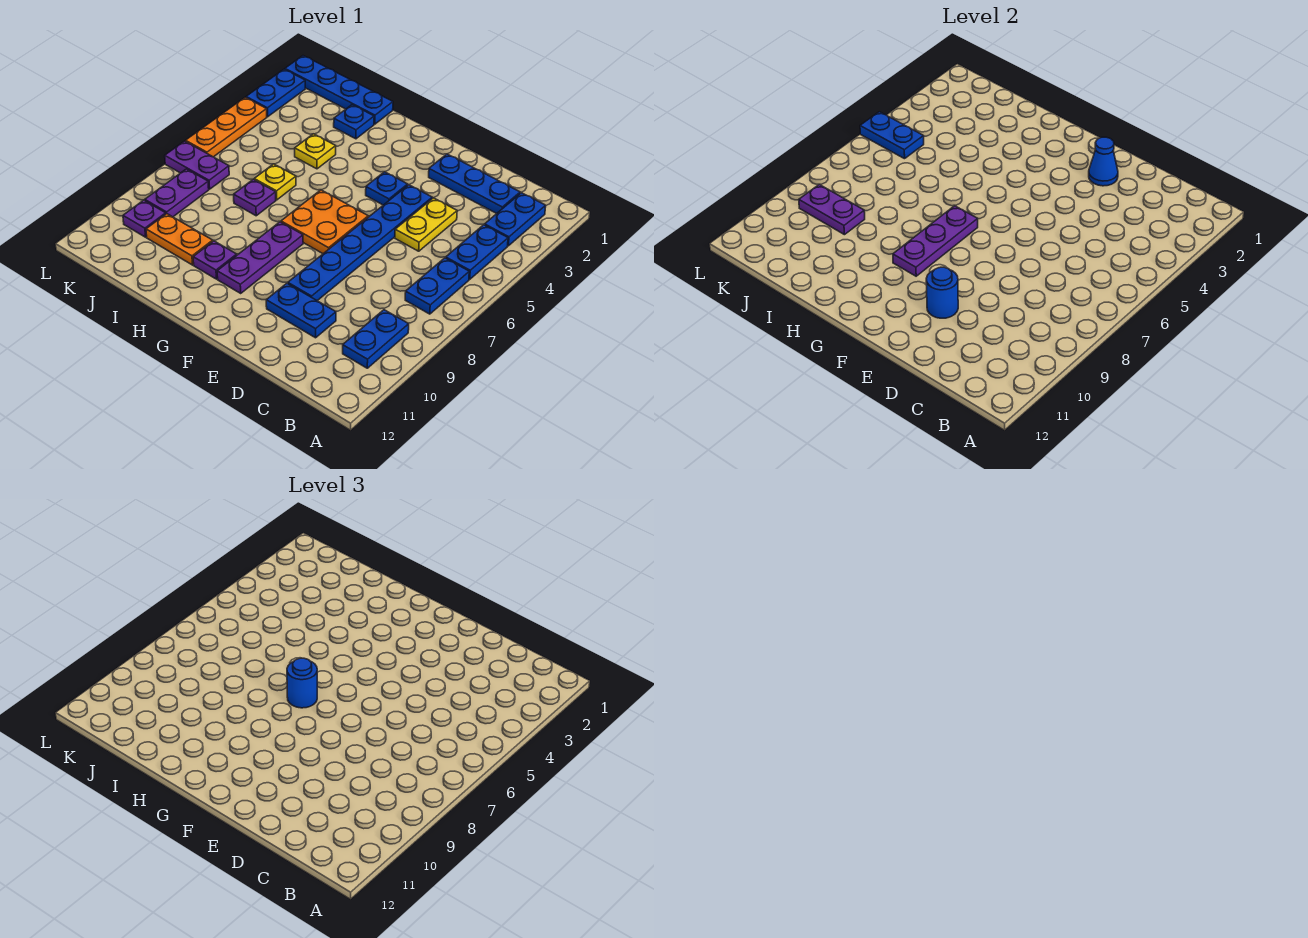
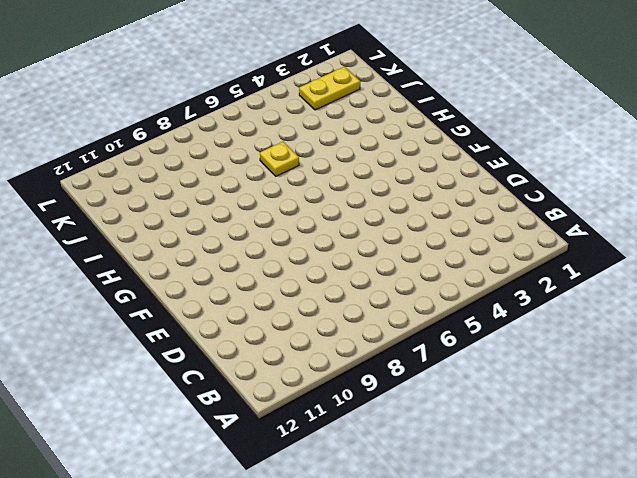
yellow plate K2:K3 level 1 -> yellow plate D4:D5 level 1
none -> blue plate B2:B3 level 1
none -> blue plate B4:B5 level 1
none -> blue plate B6:B7 level 1

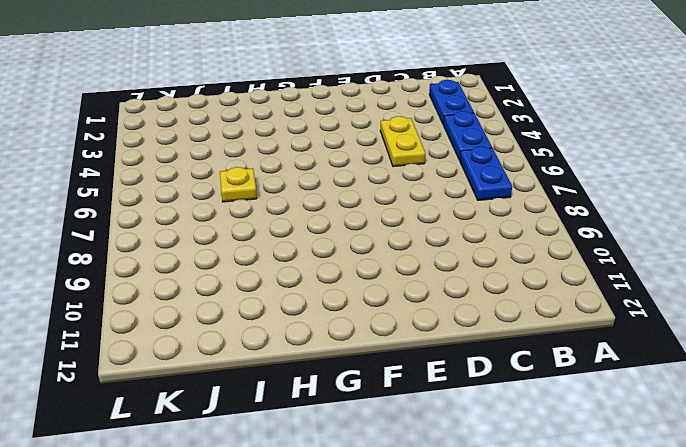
none -> blue plate B9:B10 level 1
none -> blue plate C2:E2 level 1
none -> blue plate D10:E10 level 1

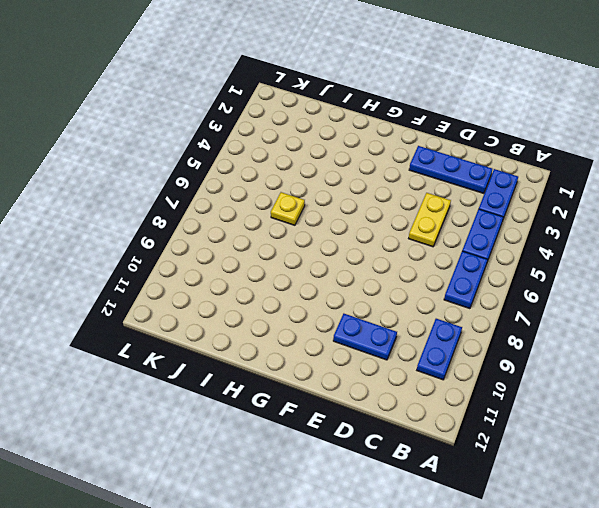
none -> blue plate E4:E9 level 1
none -> blue plate F4 level 1
none -> orange plate F6:G7 level 1

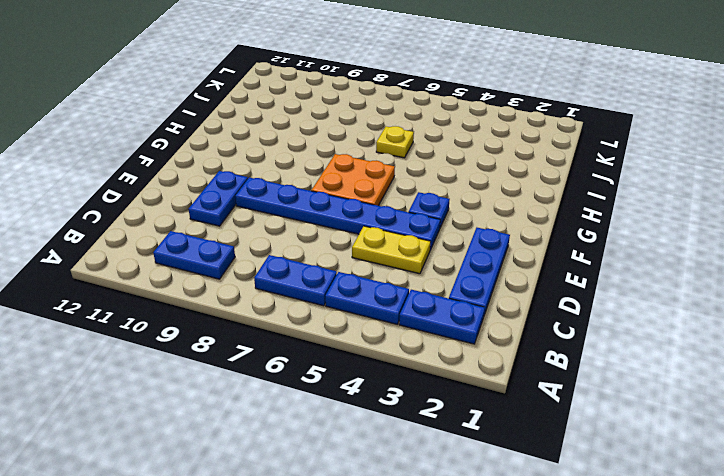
none -> purple plate G8:G10 level 1
none -> purple plate H10 level 1
none -> blue plate I1:L1 level 1

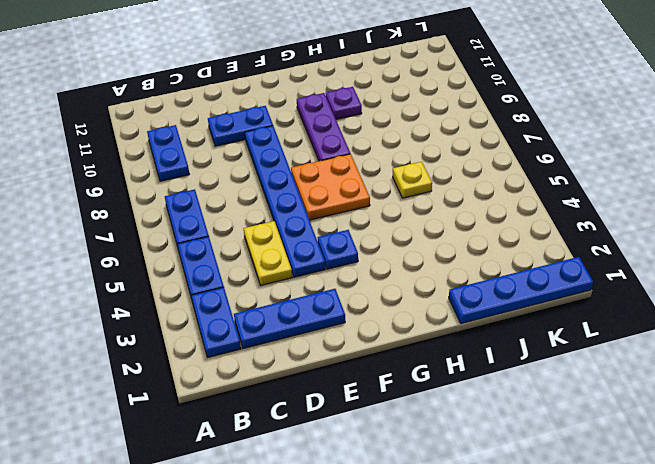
none -> blue plate I2 level 1
none -> yellow plate I4 level 1
none -> purple plate I7 level 1

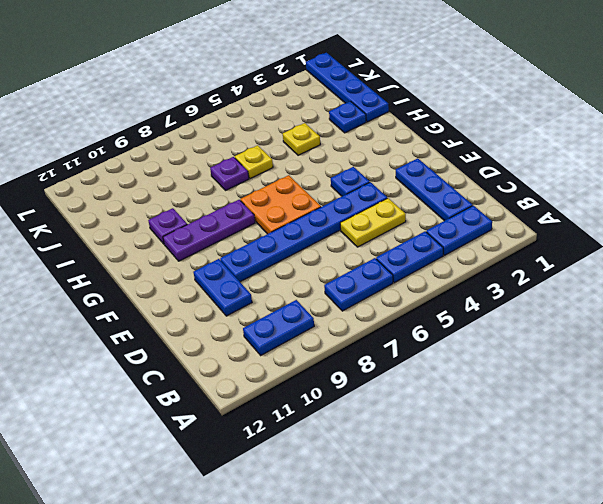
none -> orange plate I10:J10 level 1
none -> purple plate K7:L7 level 1
none -> purple plate K8:K9 level 1

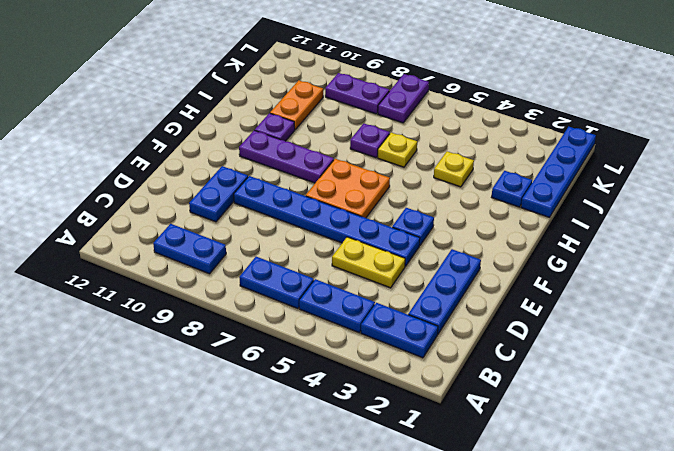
none -> purple plate K10 level 1
none -> blue plate L2:L3 level 1
none -> orange plate L4:L6 level 1

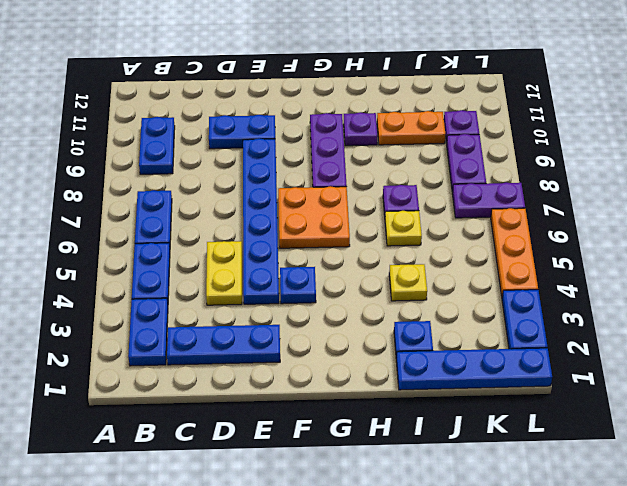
none -> blue cone E2 level 2
none -> blue round brick E10 level 2
none -> purple plate G7:G9 level 2

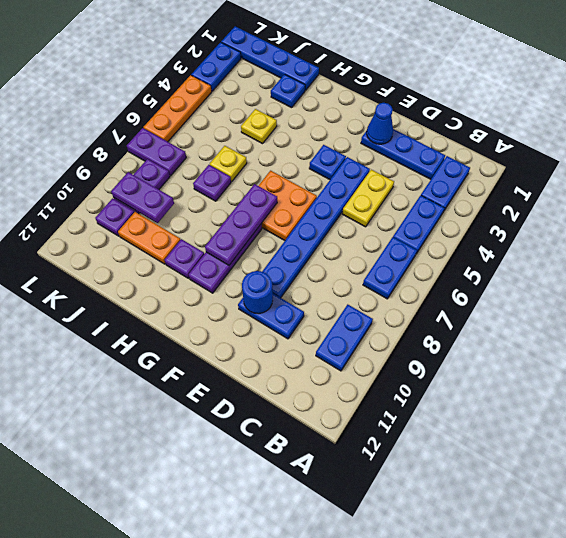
none -> blue plate K5:L5 level 2
none -> blue round brick G7 level 3

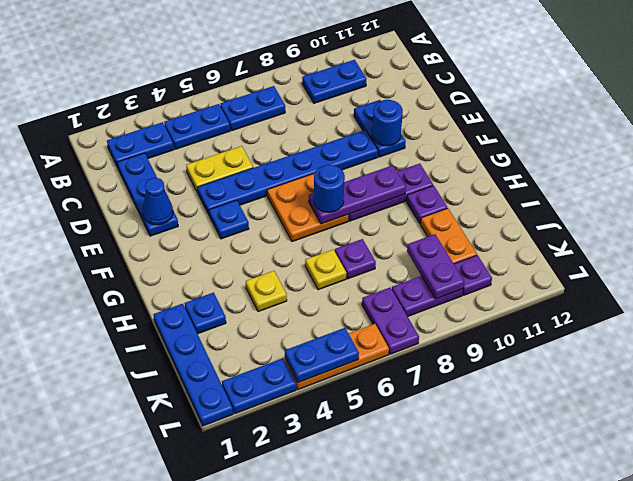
blue plate L4:L5 level 2 -> blue plate K5:L5 level 2

